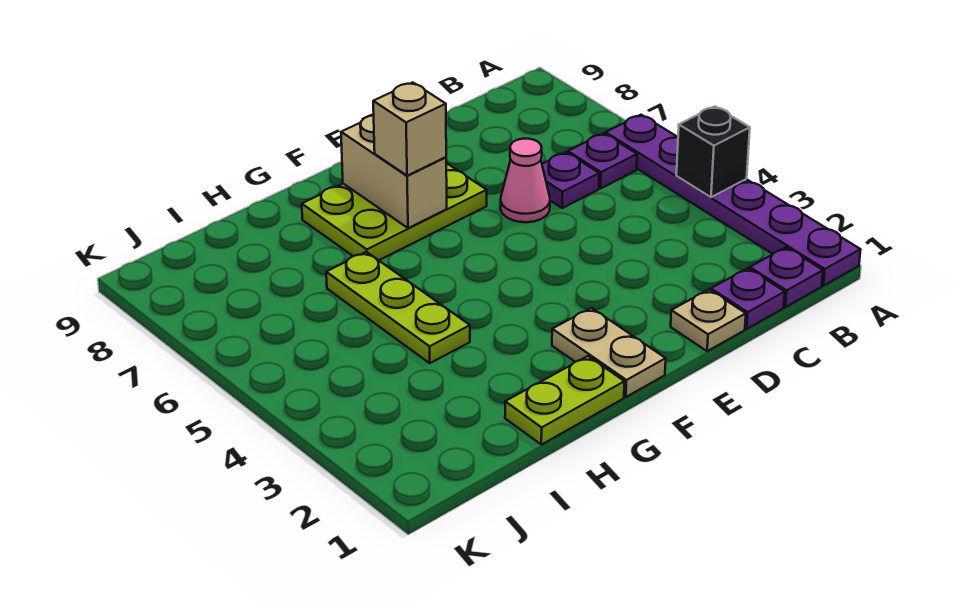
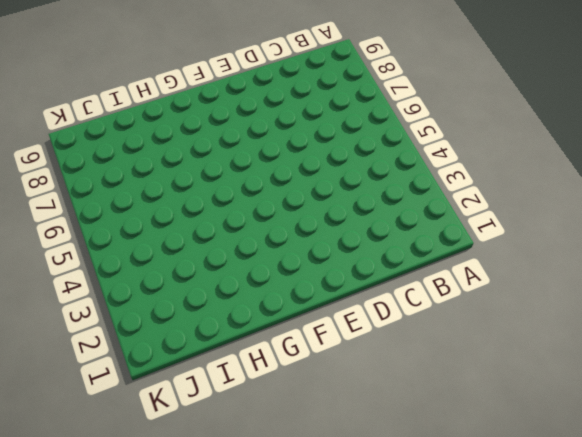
none -> purple plate A1:A6 level 1
none -> purple plate B1 level 1
none -> purple plate B6 level 1

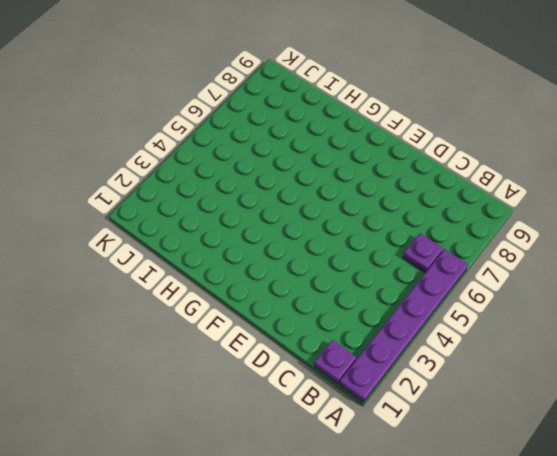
none -> purple plate C1 level 1
none -> purple plate C6 level 1
none -> tan plate D1 level 1

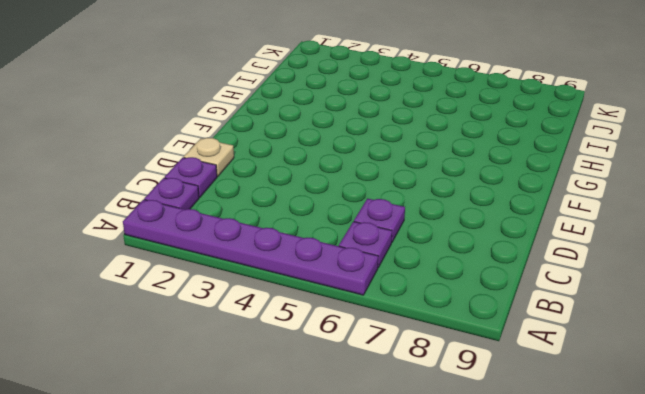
none -> pink cone D6 level 1
none -> lime plate E7:G8 level 1
none -> tan plate F1:F2 level 1

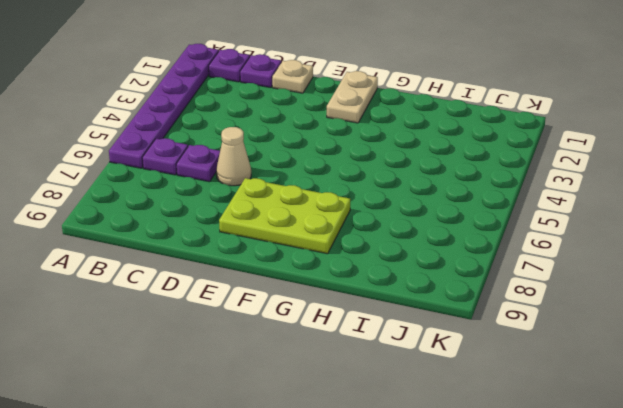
tan cone D6 level 1 -> pink cone D6 level 1
none -> lime plate G1:H1 level 1
none -> lime plate H4:H6 level 1
none -> black brick A4 level 2

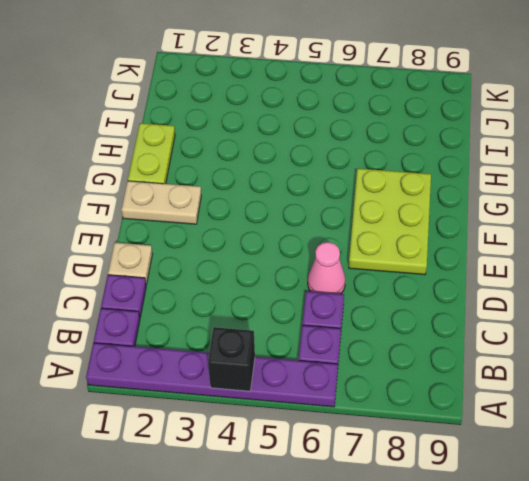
none -> lime plate H4:H6 level 1
none -> tan brick F7:F8 level 2
none -> tan brick F7 level 3

